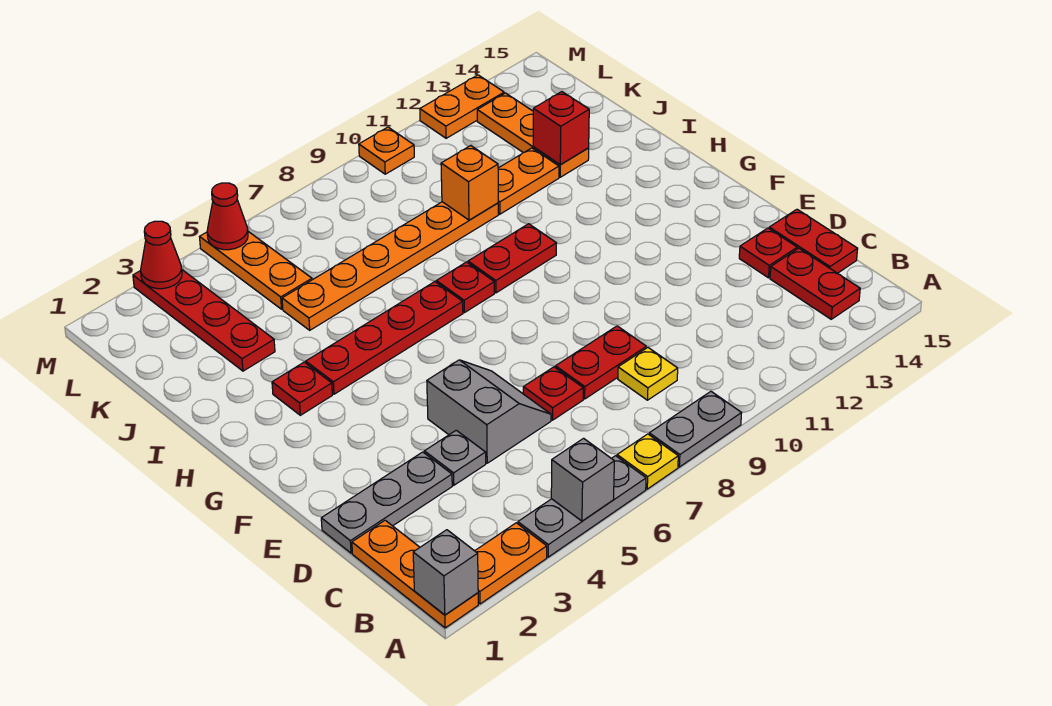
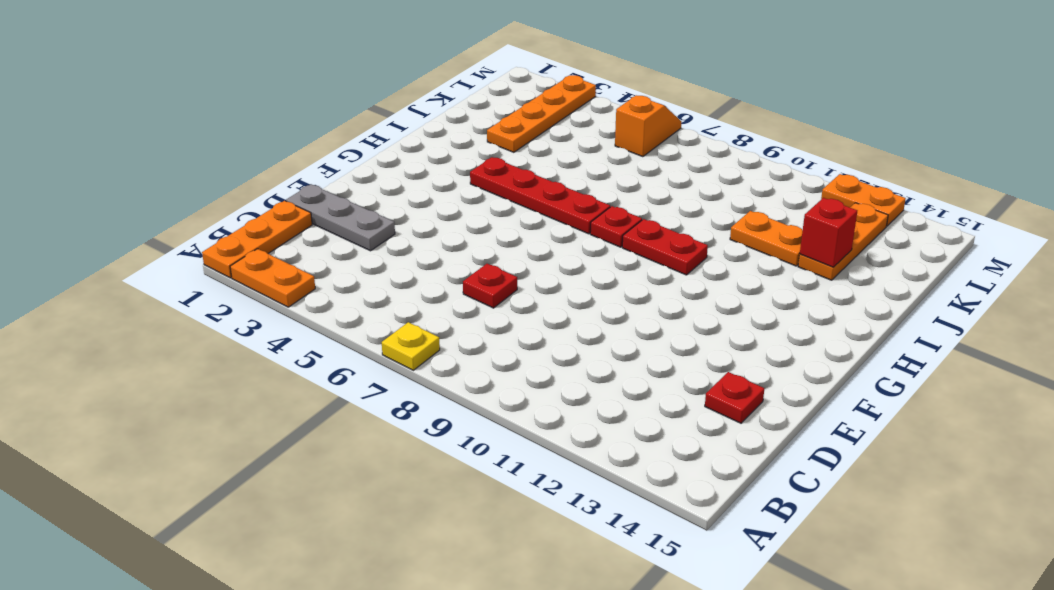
orange plate J3:M3 level 1 -> red plate J3:M3 level 1
orange slope L6:M6 level 1 top L -> none
none -> grey plate A4:A6 level 1
none -> grey plate A8:A9 level 1
none -> red plate B14:C14 level 1
none -> yellow plate C9 level 1

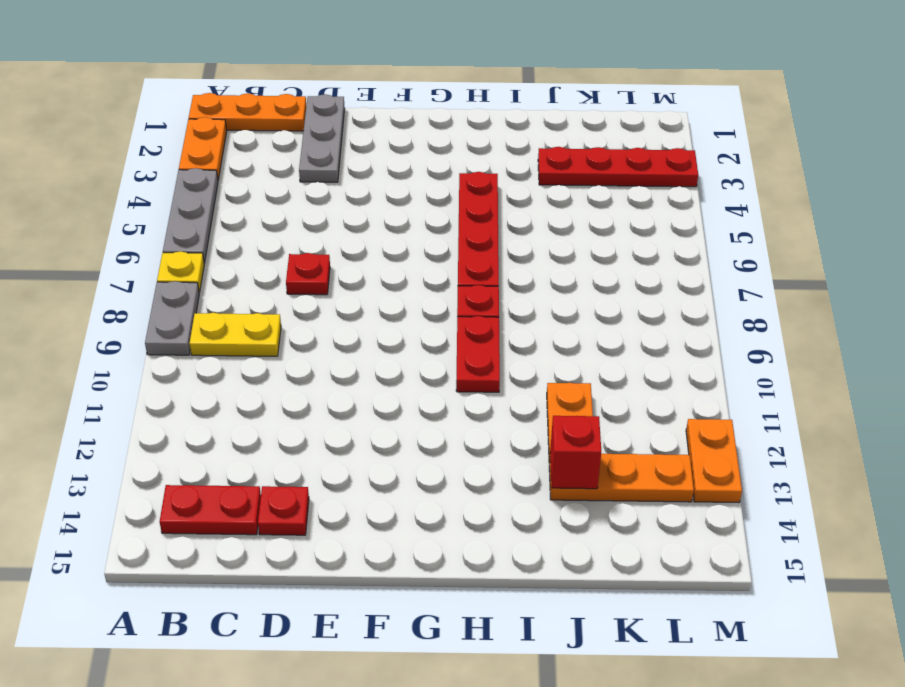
yellow plate B9:C9 level 1 -> yellow plate C9 level 1
none -> red plate C15:D15 level 1
none -> grey plate D4 level 1
none -> grey slope D5:E6 level 1 top 5
none -> red plate D8:D9 level 1

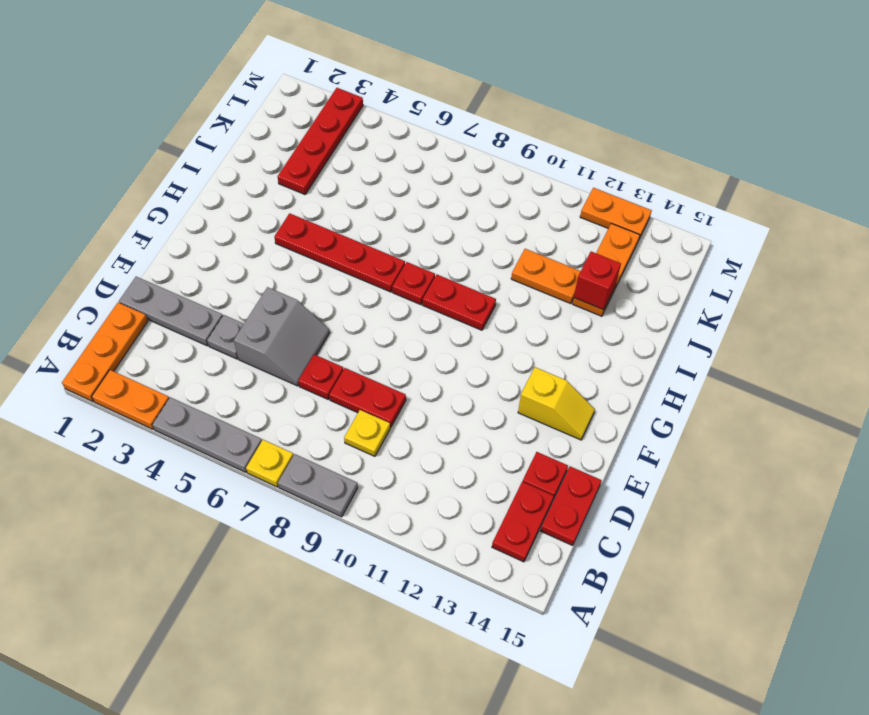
yellow slope F13:F14 level 1 top 13 -> none
none -> red plate H3 level 1
none -> orange plate J5:J10 level 1
none -> orange plate K5:M5 level 1
none -> orange plate M10 level 1

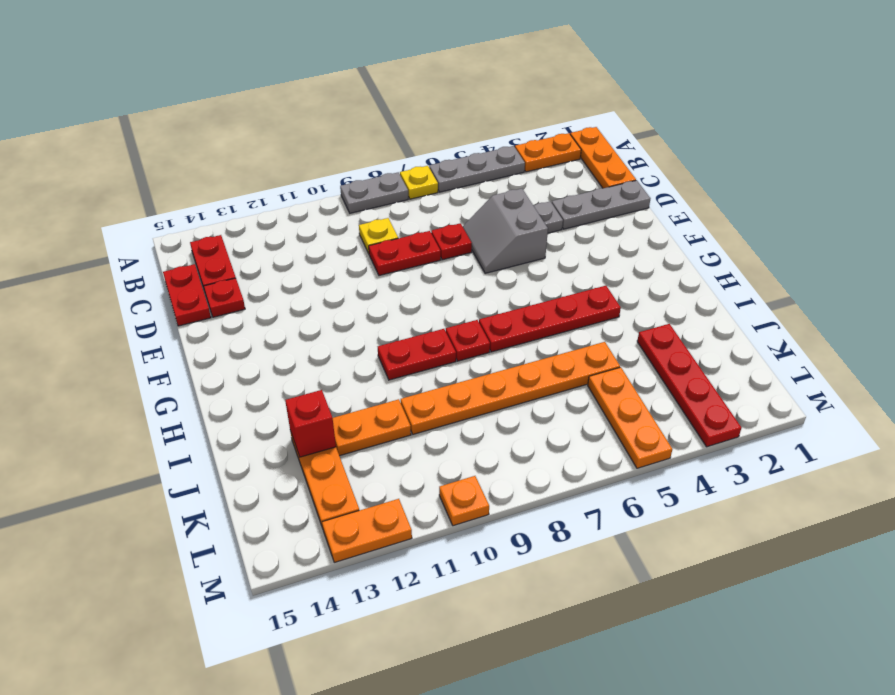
none -> red plate H3 level 1
none -> grey brick A1 level 2
none -> grey brick A5 level 2
none -> orange brick J10 level 2

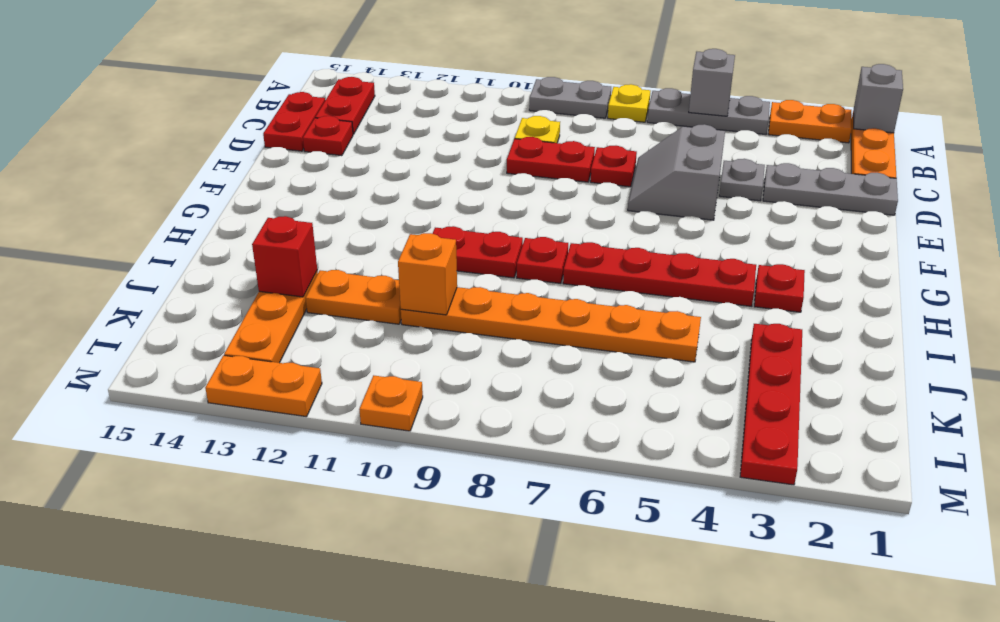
none -> orange plate K5:M5 level 1
none -> red cone M3 level 2
none -> red cone M5 level 2

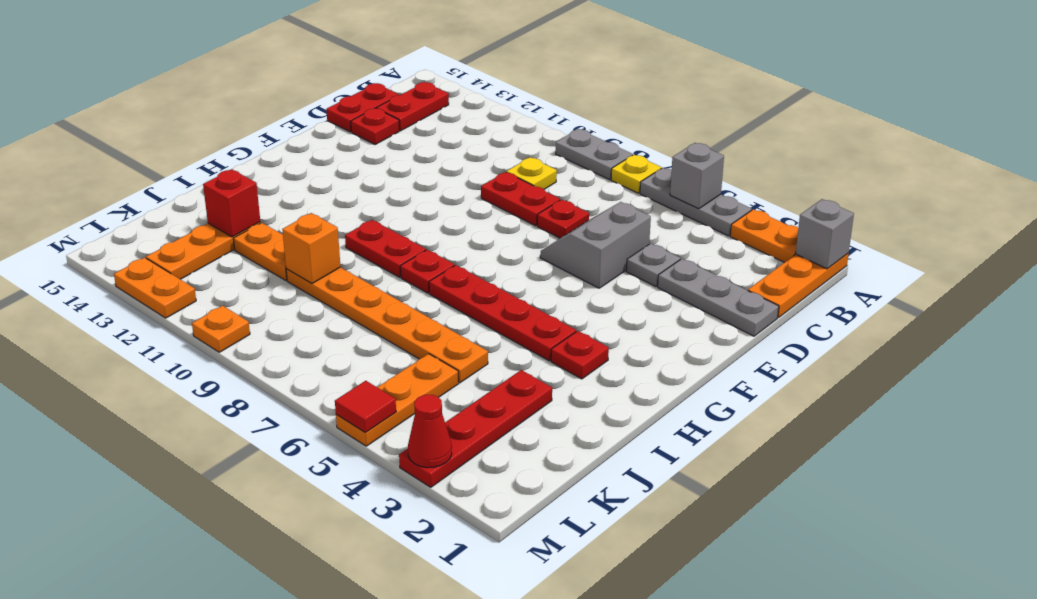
red tile M5 level 2 -> red cone M5 level 2

